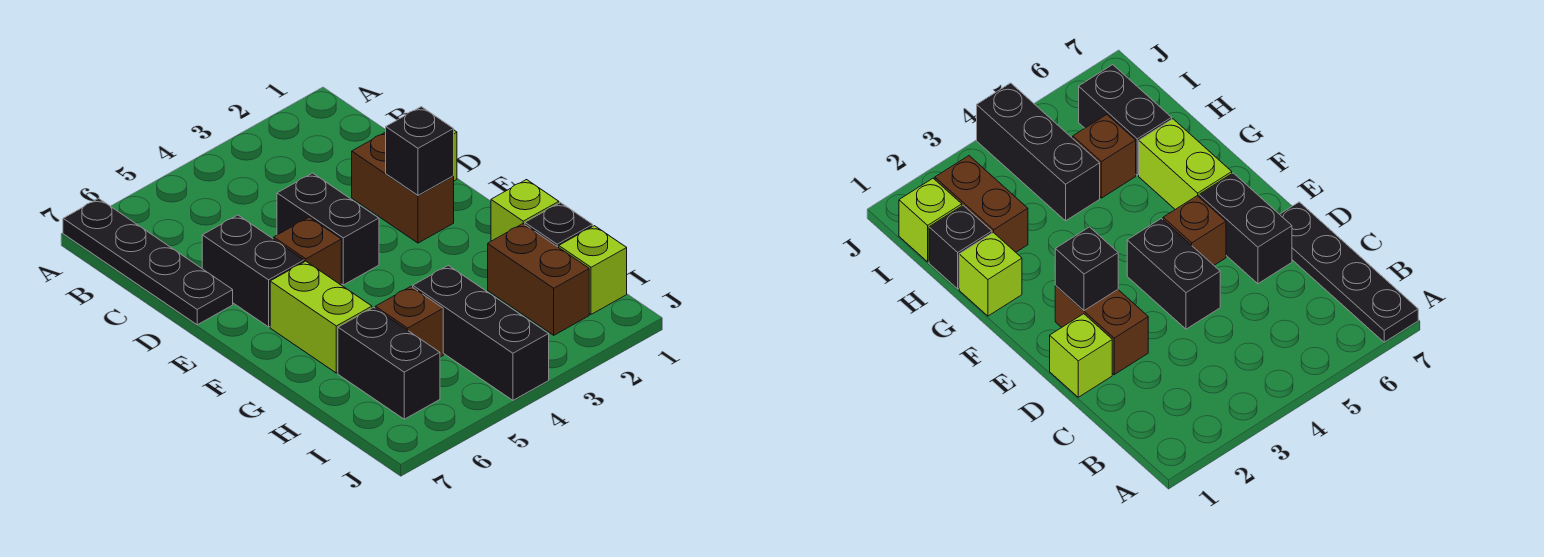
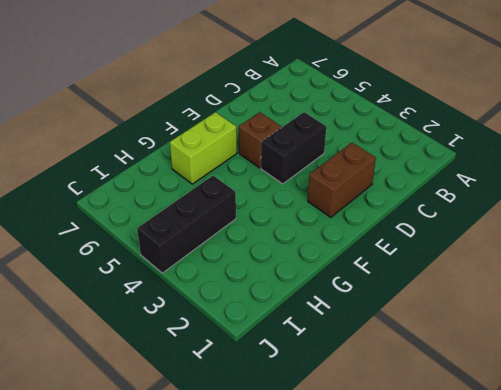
none -> black plate A7:D7 level 1
none -> lime brick D1 level 1
none -> black brick D6:E6 level 1

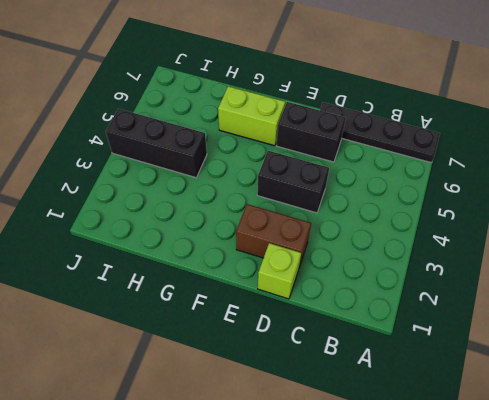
none -> brown brick E5 level 1
none -> lime brick G1 level 1
none -> black brick H1 level 1

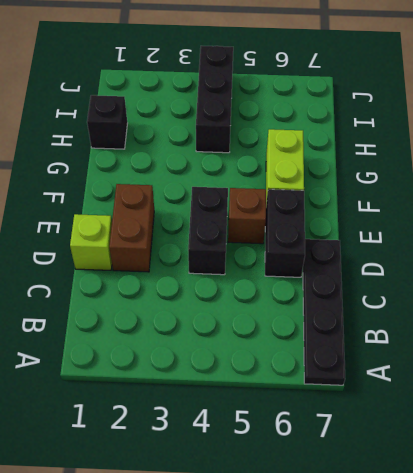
none -> lime brick G1 level 1
none -> brown brick H2:I2 level 1
none -> brown brick H5 level 1

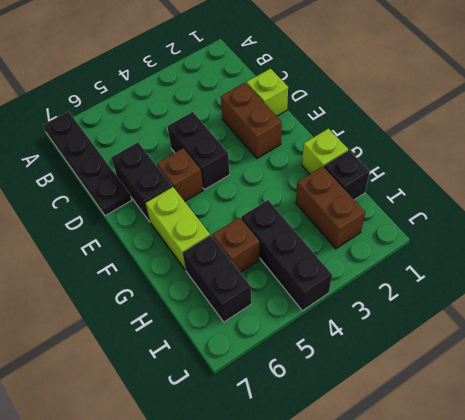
none -> lime brick I1 level 1
none -> black brick E2 level 2

